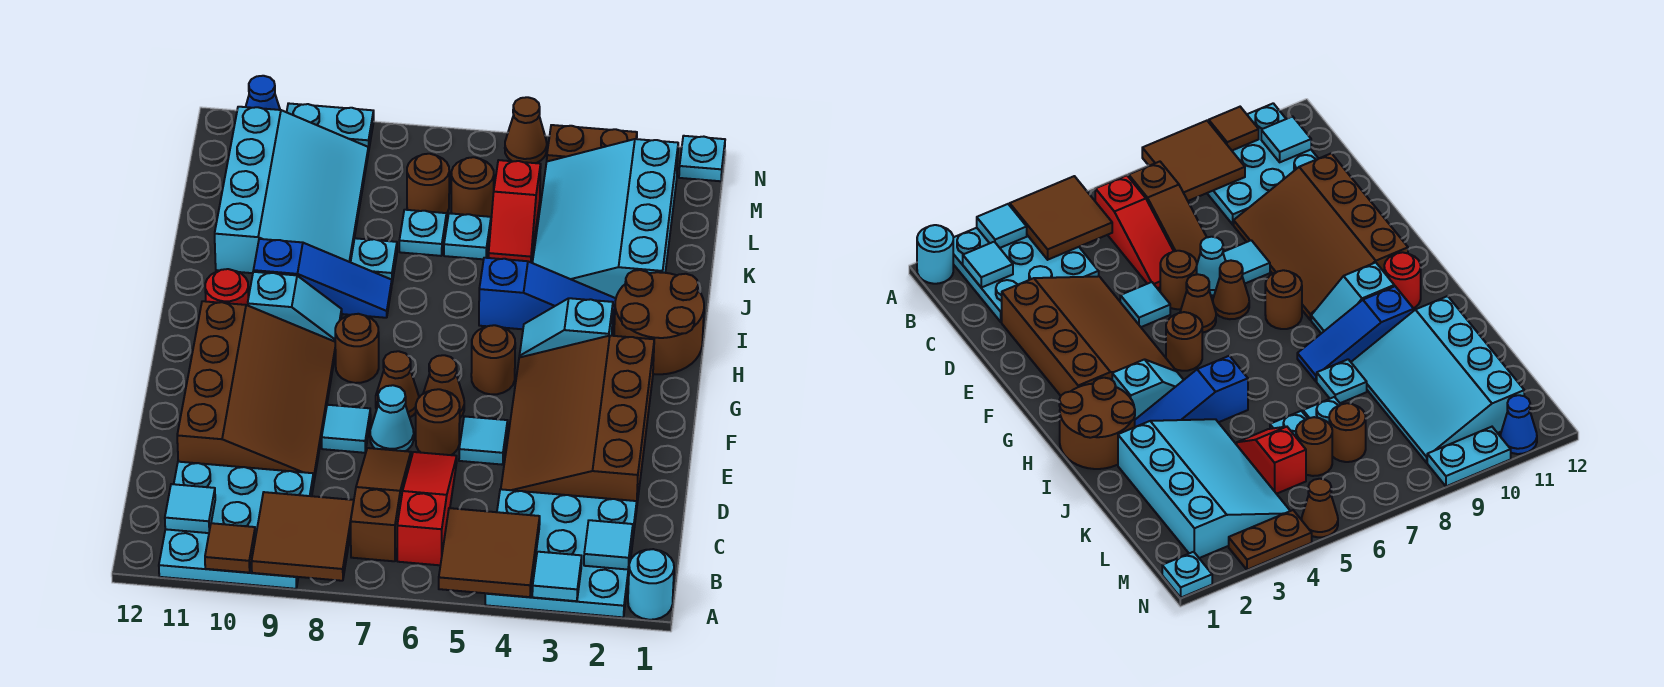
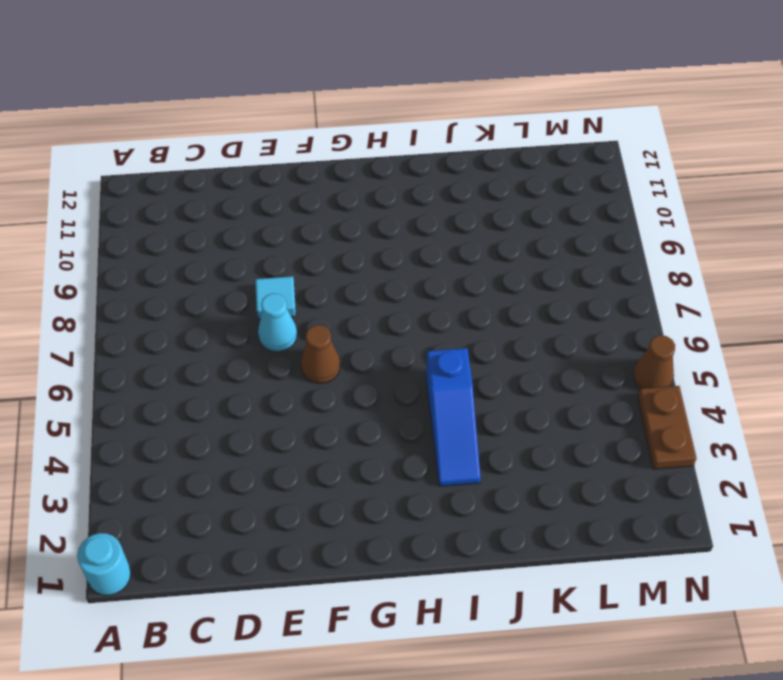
none -> cyan plate A2:C4 level 1
none -> cyan plate A9:C11 level 1
none -> red slope B6:D6 level 1 top B
none -> brown slope B7:D7 level 1 top B

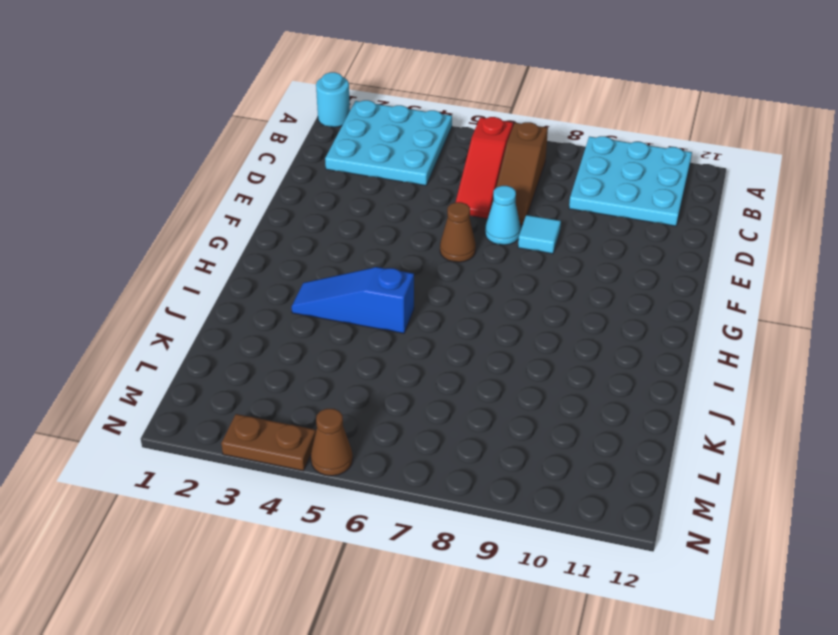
none -> brown slope D2:G4 level 1 top 2
none -> brown slope D9:G11 level 1 top 11
none -> cyan tile E5 level 1
none -> brown round brick E6 level 1

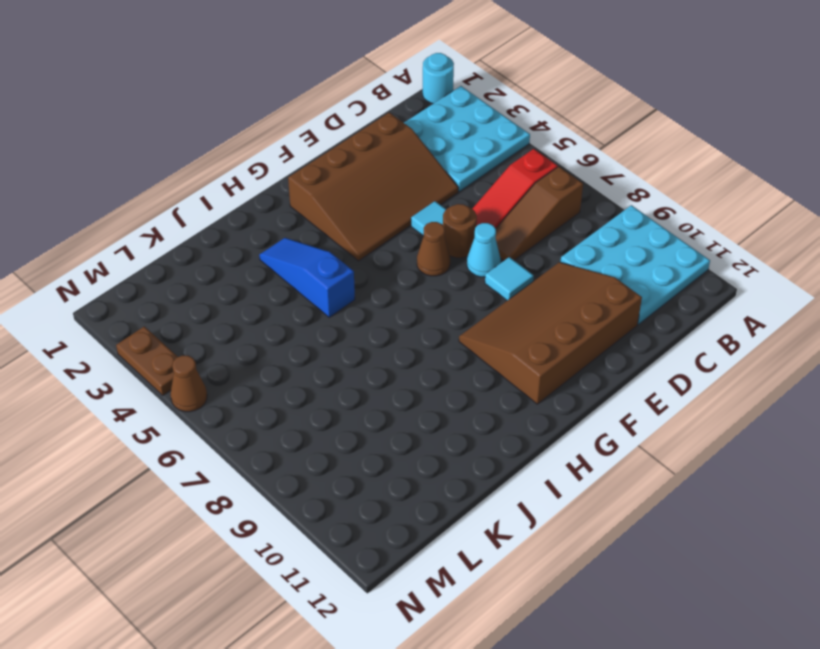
none -> brown cone F7 level 1
none -> brown round brick G5 level 1
none -> brown round brick G8 level 1
none -> brown round brick H1:I2 level 1

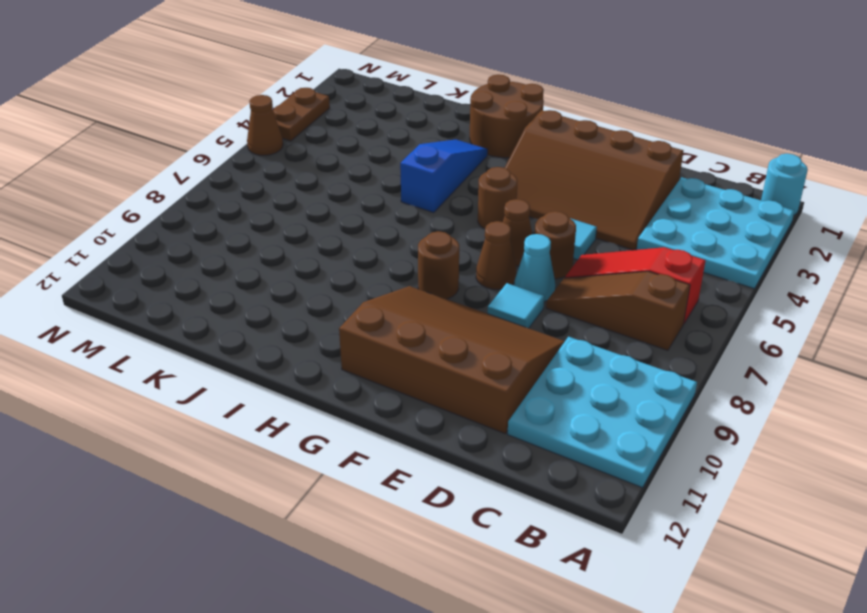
none -> cyan slope H3:H4 level 1 top 3
none -> cyan slope H9:H10 level 1 top 10
none -> red round brick H11 level 1
none -> blue slope I8:I10 level 1 top 10

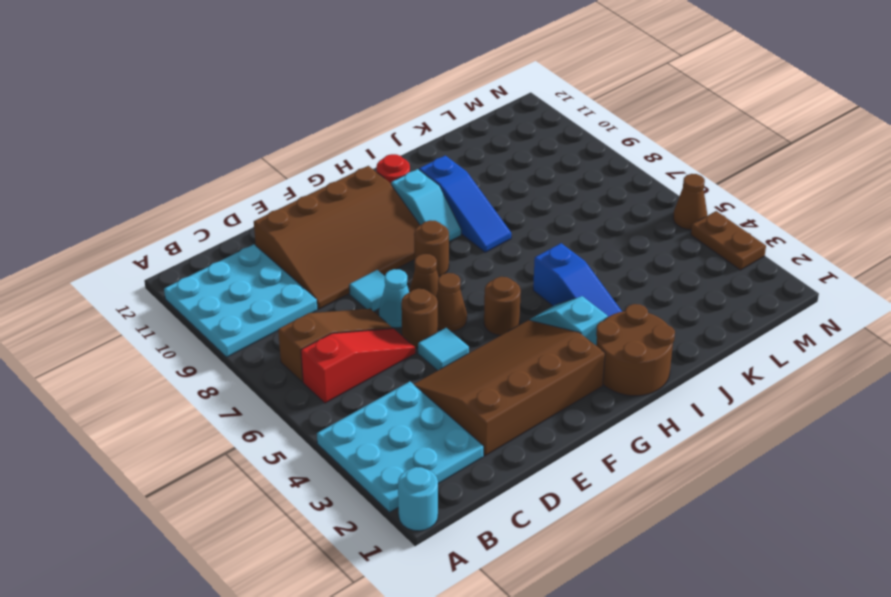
none -> cyan slope J2:M4 level 1 top 2
none -> cyan plate J8 level 1
none -> cyan slope J9:M11 level 1 top 11
none -> red slope K5:L5 level 1 top L

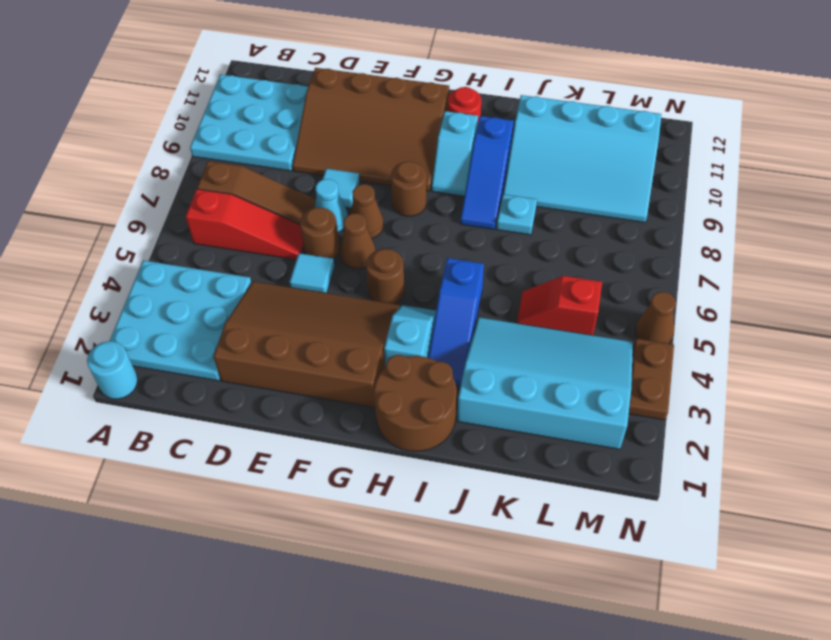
none -> cyan plate K6 level 1
none -> cyan plate K7 level 1
none -> brown round brick L6 level 1
none -> brown round brick L7 level 1

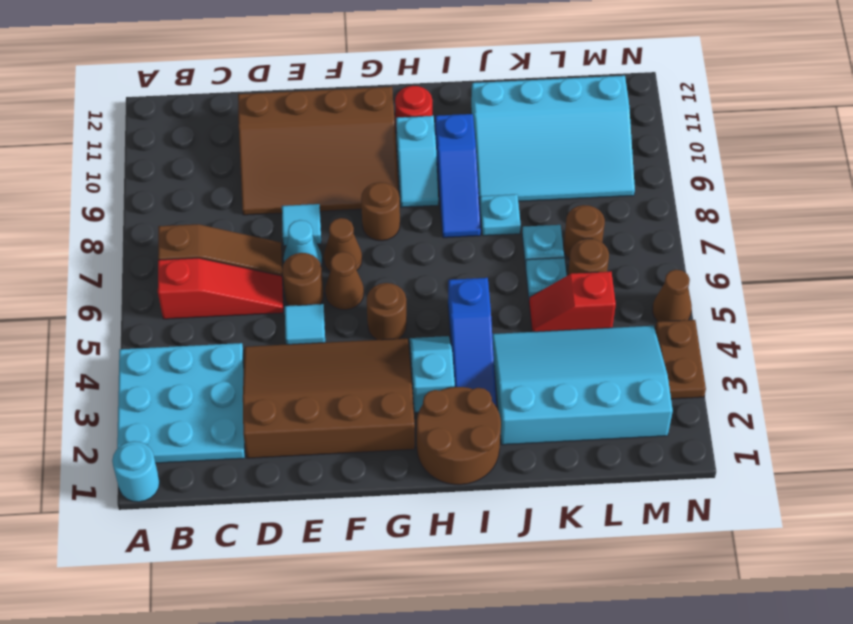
none -> cyan plate A9:C11 level 1
none -> cyan plate N1 level 1
none -> cyan plate N9:N10 level 1
none -> blue cone N11 level 1

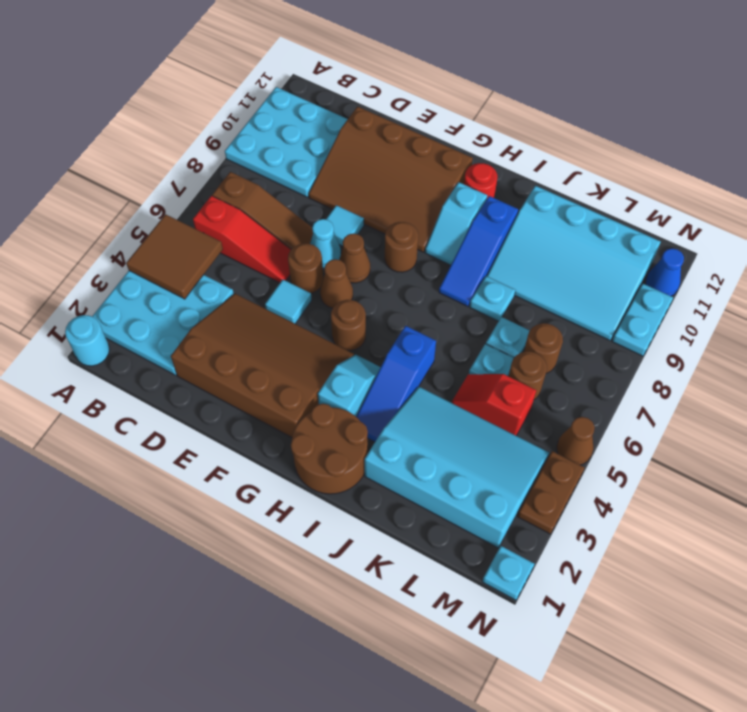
none -> cyan tile A3 level 2
none -> brown tile A8:B9 level 2
none -> brown tile A10 level 2
none -> cyan tile B2 level 2

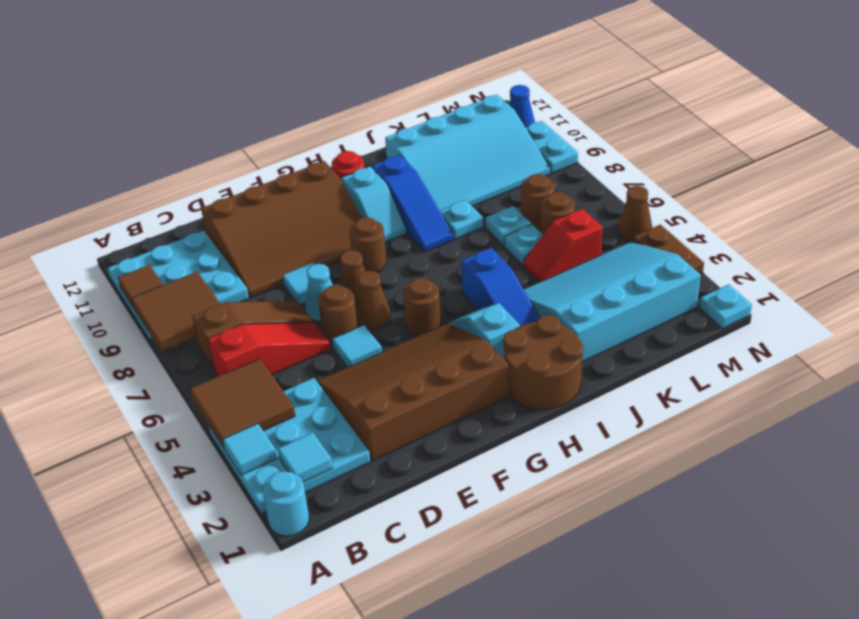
none -> cyan tile B11 level 2

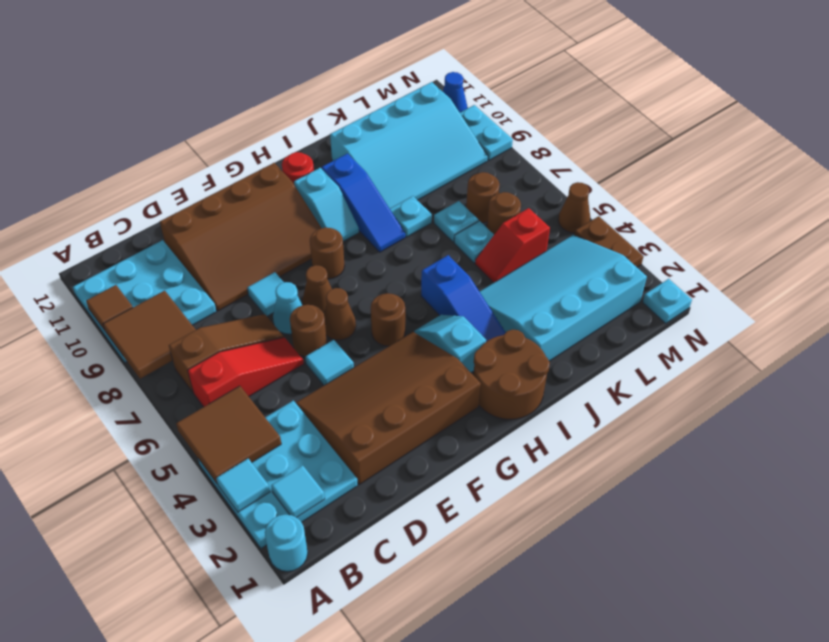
none -> cyan tile B11 level 2

